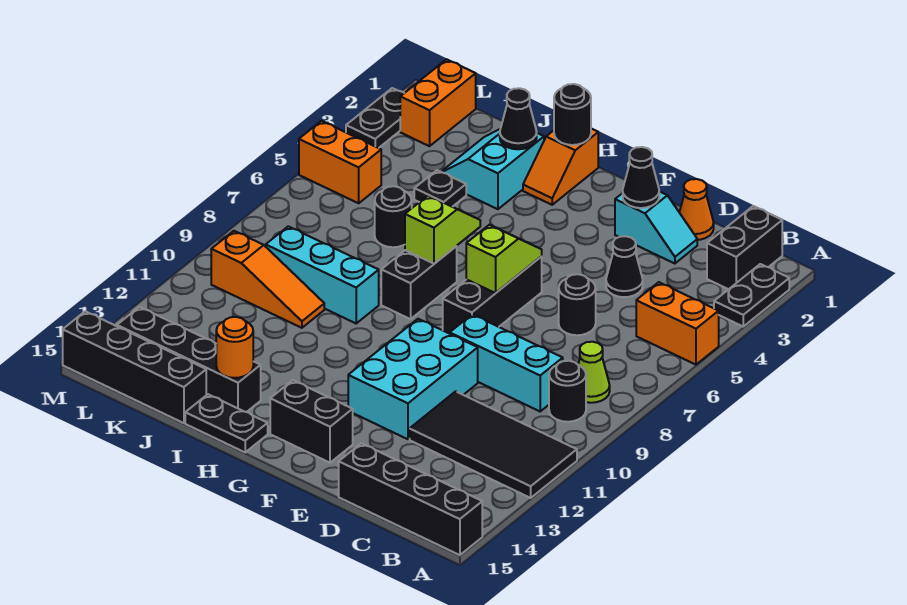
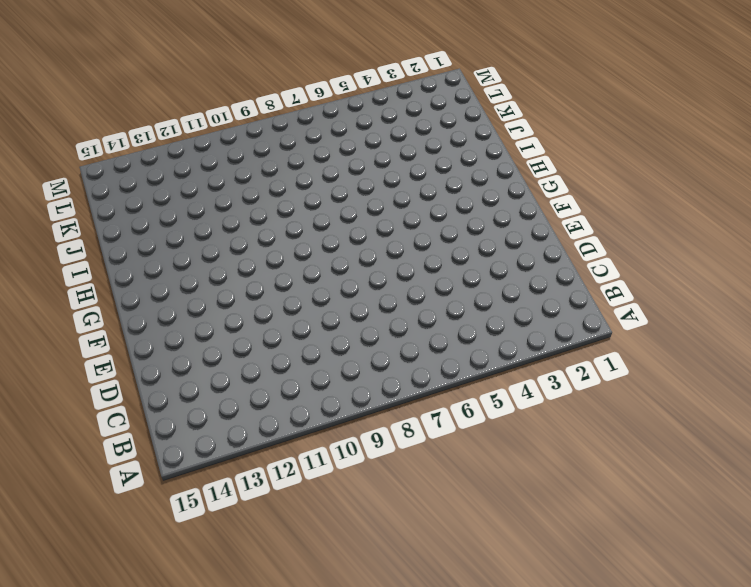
none -> black plate A2:A3 level 1
none -> orange brick A5:B5 level 1
none -> black tile A11:D12 level 1
none -> black brick A15:D15 level 1

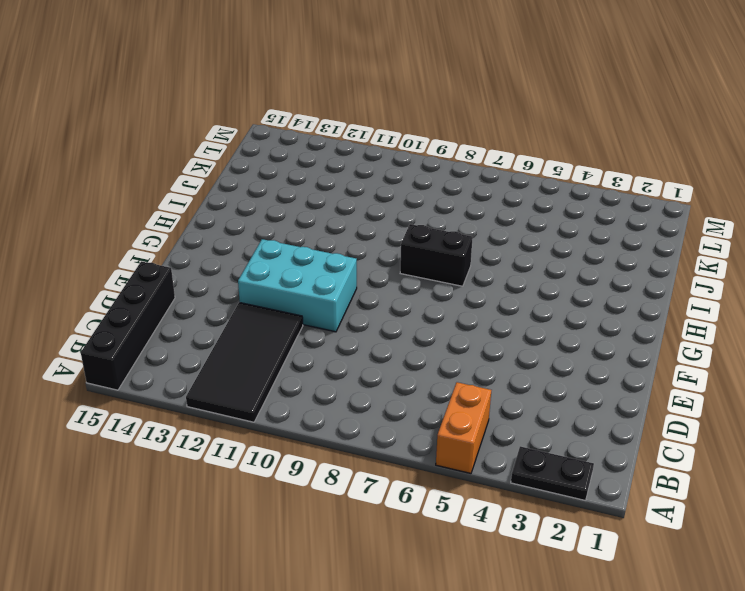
none -> black brick B1:B2 level 1
none -> lime cone B8 level 1
none -> black round brick B9 level 1
none -> cyan brick C9:E9 level 1

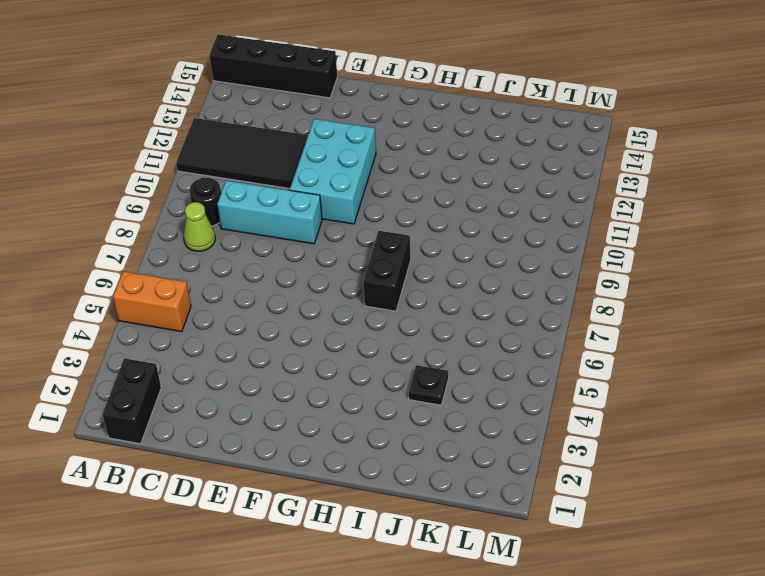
none -> black plate A2:A3 level 1
none -> orange cone D1 level 1
none -> cyan slope D2:E2 level 1 top E
none -> black cone D4 level 1

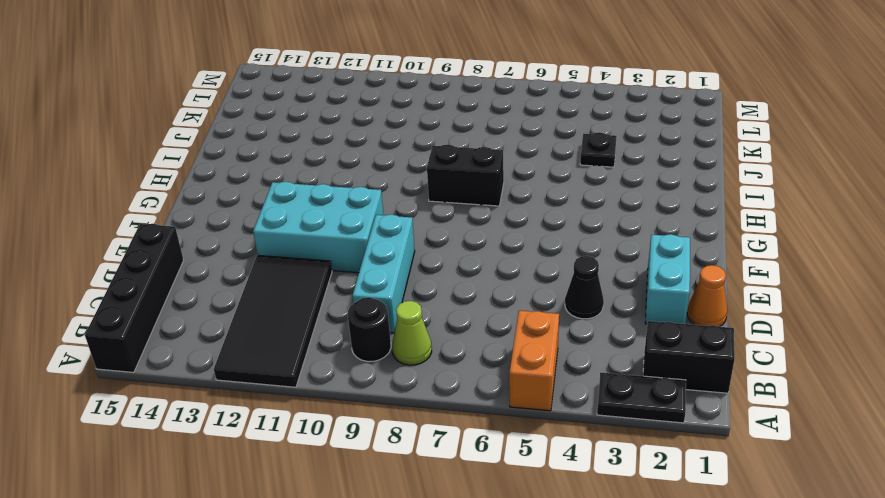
cyan brick D2:E2 level 1 -> cyan slope D2:E2 level 1 top E
none -> black round brick D6 level 1
none -> black brick F6:F8 level 1
none -> black brick F14:G14 level 1
none -> orange slope H1:H2 level 1 top 1

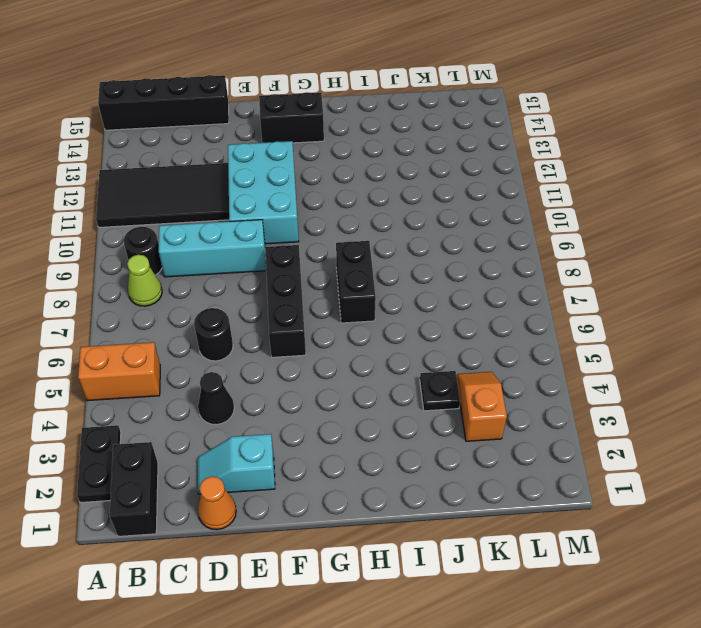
orange slope K3:K4 level 1 top 3 -> orange slope H1:H2 level 1 top 1
none -> black plate H15:I15 level 1
none -> cyan slope I2:J3 level 1 top I
none -> cyan brick I9:K9 level 1
none -> black brick I14:L14 level 1

